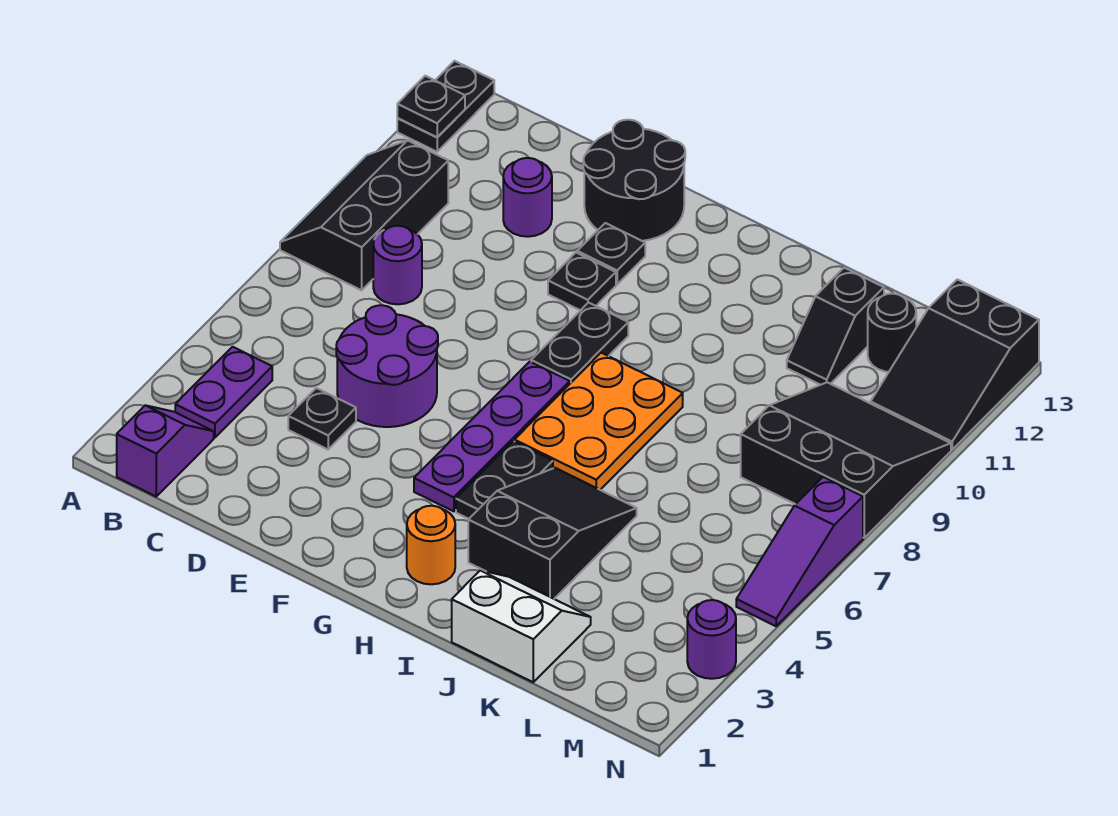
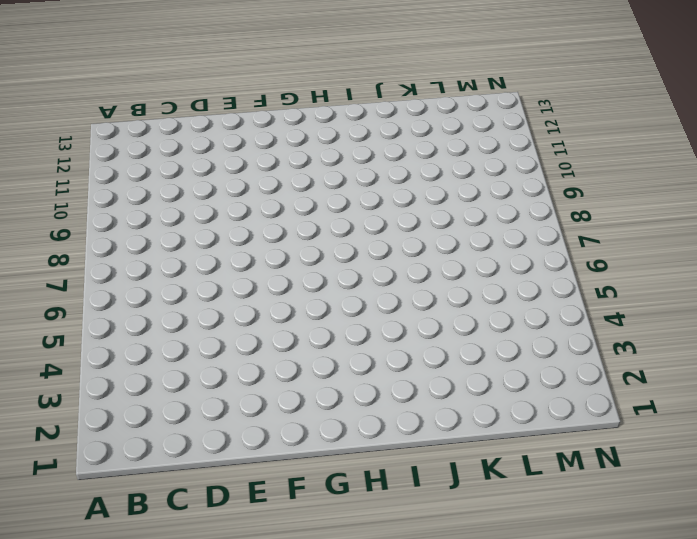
none -> black slope A8:B10 level 1 top B
none -> black plate A12:A13 level 1
none -> purple slope B1:B2 level 1 top 1

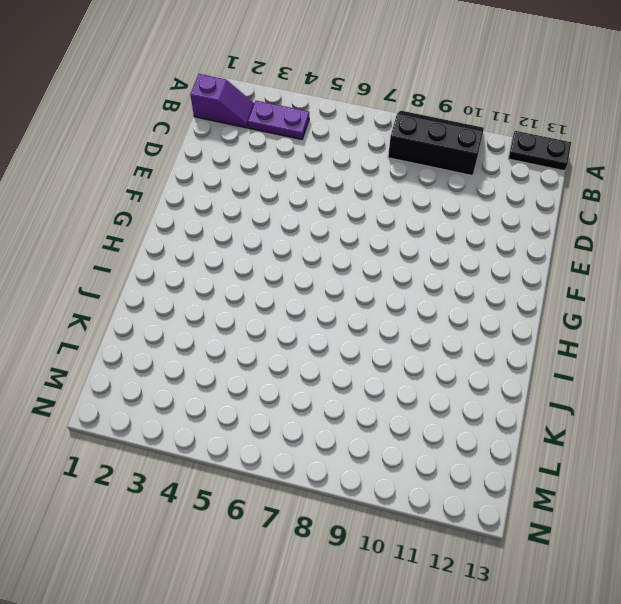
none -> purple round brick C8 level 1
none -> black plate D4 level 1
none -> purple round brick D5:E6 level 1

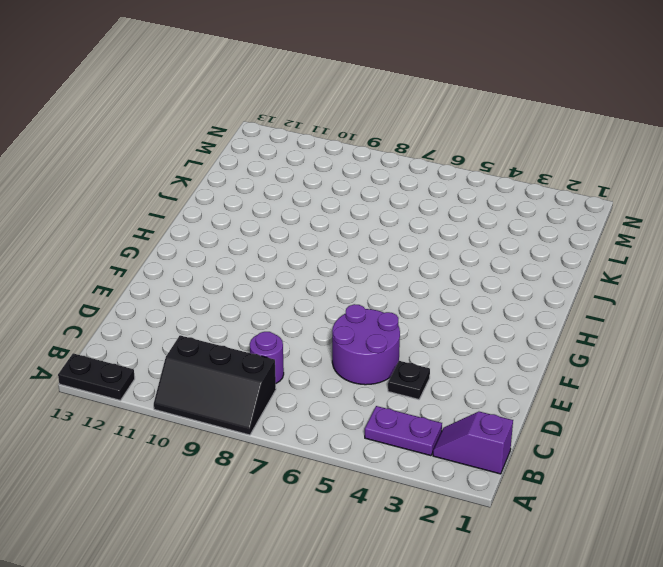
none -> purple round brick D11 level 1
none -> black round brick E12:F13 level 1
none -> black plate F10 level 1

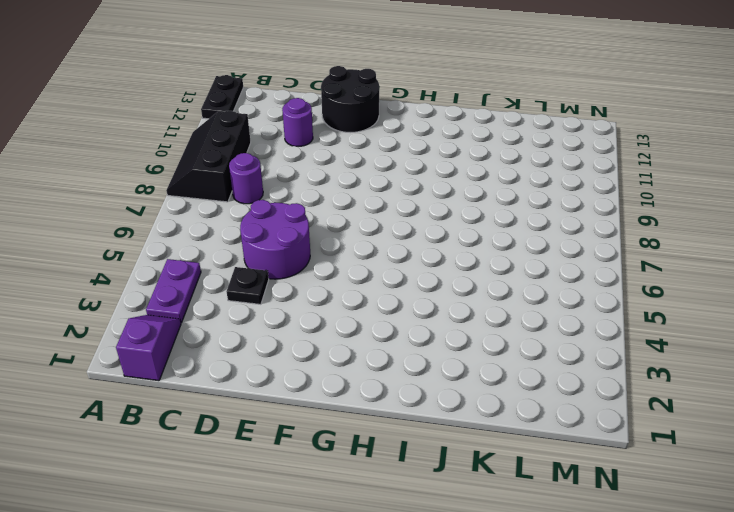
none -> black plate F10 level 1
none -> black plate F11 level 1
none -> purple plate G4:G7 level 1

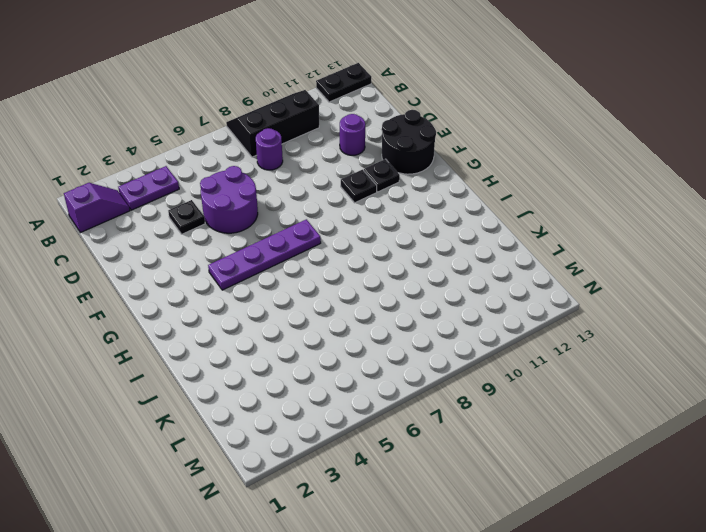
none -> black plate G8:G9 level 1
none -> orange round brick H2 level 1
none -> black plate H4:H5 level 1

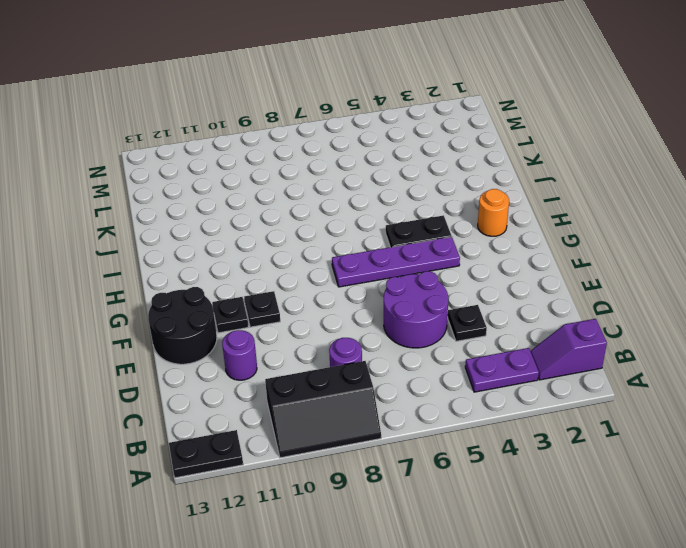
none -> black plate G8:G9 level 1
none -> orange plate H6:I8 level 1
none -> black slope I3:J5 level 1 top 3

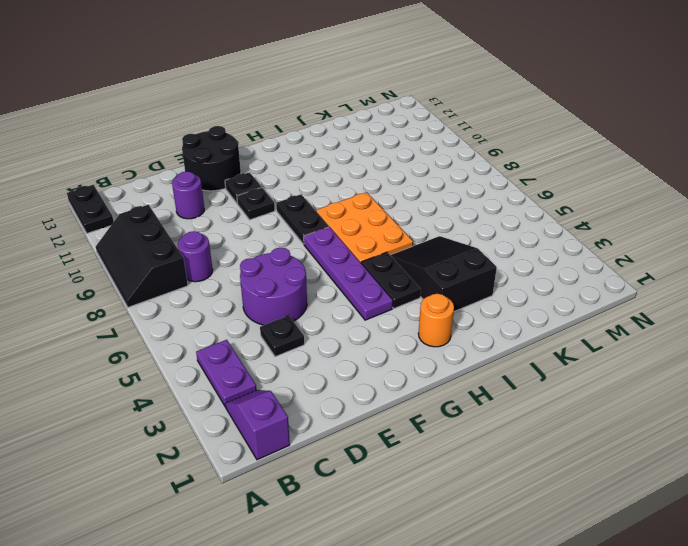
none -> white slope J1:K2 level 1 top 1
none -> black slope K11:K12 level 1 top 12
none -> black slope L8:N10 level 1 top 8

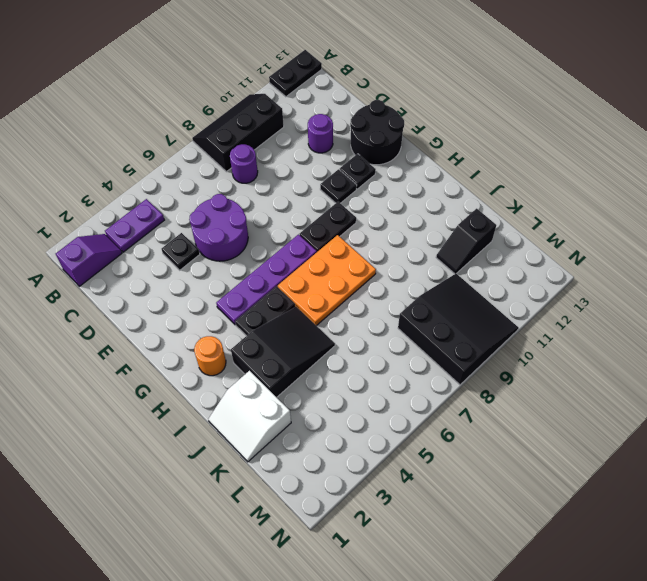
white slope J1:K2 level 1 top 2 -> white slope J1:K2 level 1 top 1
none -> black round brick L12 level 1
none -> black slope M11:N13 level 1 top 13
none -> purple round brick N3 level 1

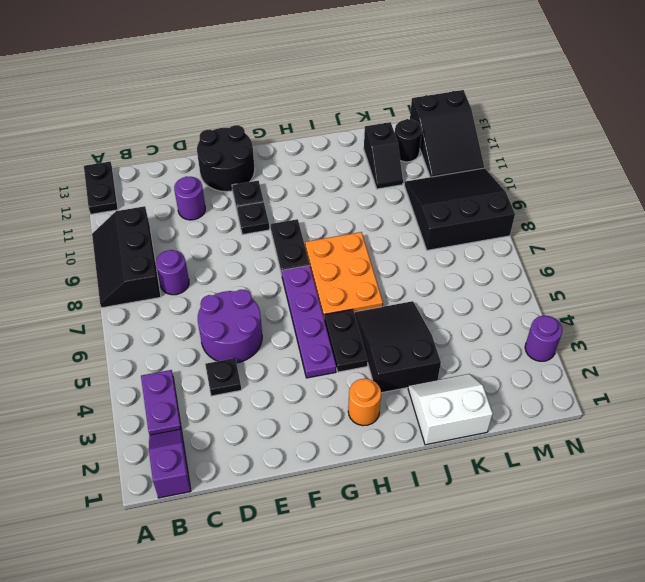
none -> purple slope N5:N7 level 1 top 7
none -> black plate A12 level 2

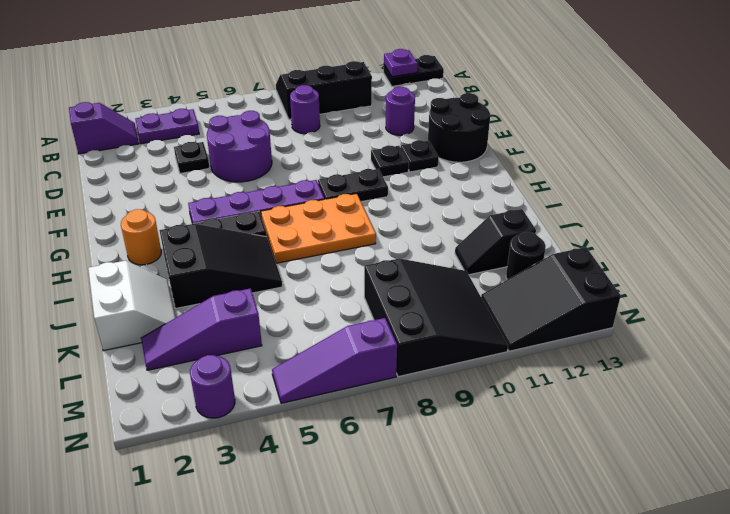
purple plate A12 level 2 -> black plate A12 level 2
purple slope L2:L4 level 1 top 4 -> none

